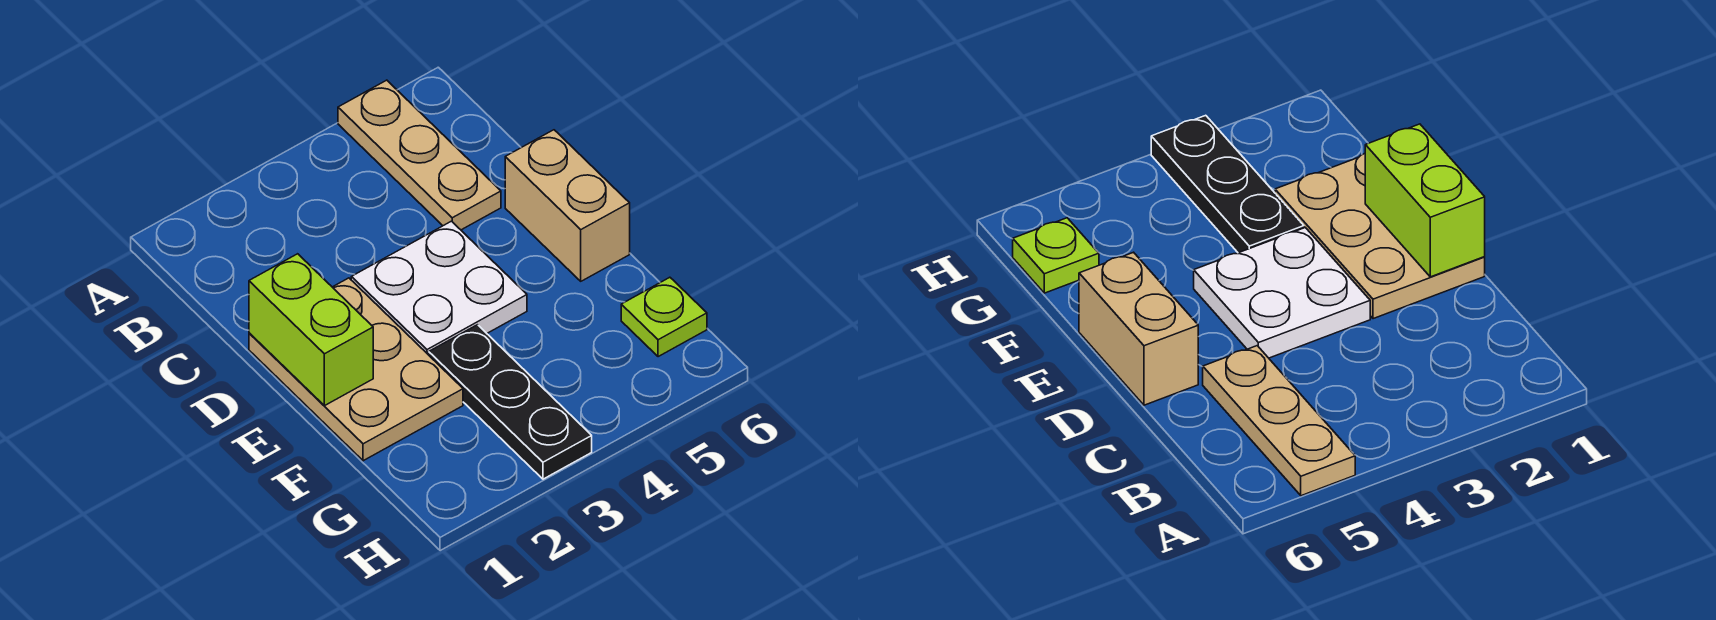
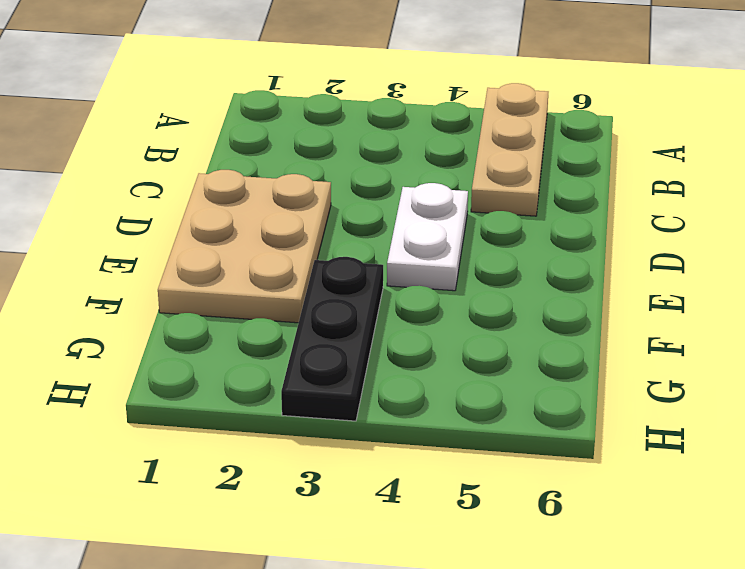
white plate D4:E4 level 1 -> white plate D3:E4 level 1
none -> tan brick D6:E6 level 1
none -> lime plate G6 level 1

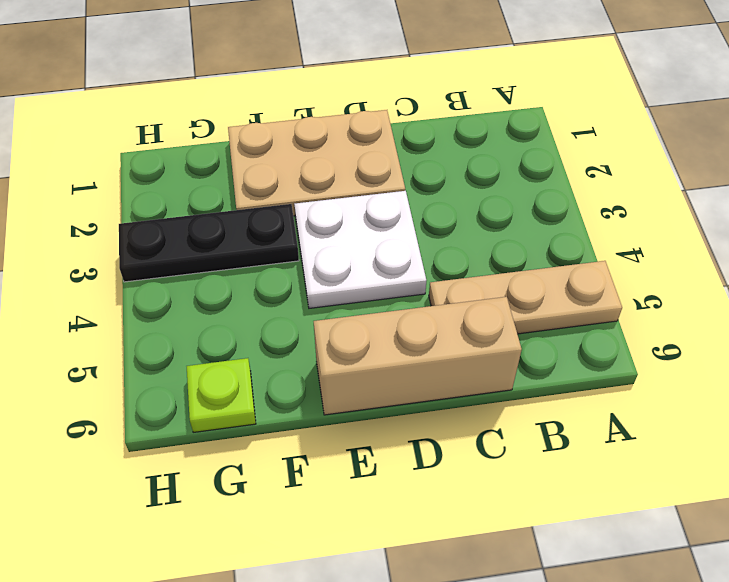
tan brick C6:E6 level 1 -> tan brick D6:E6 level 1
none -> lime brick D1:E1 level 2

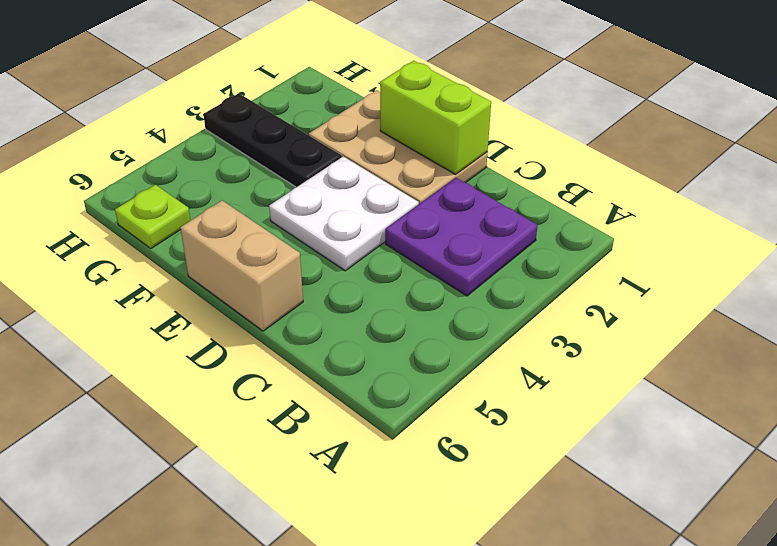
purple plate B2:C3 level 1 -> none
none -> tan plate A5:C5 level 1

